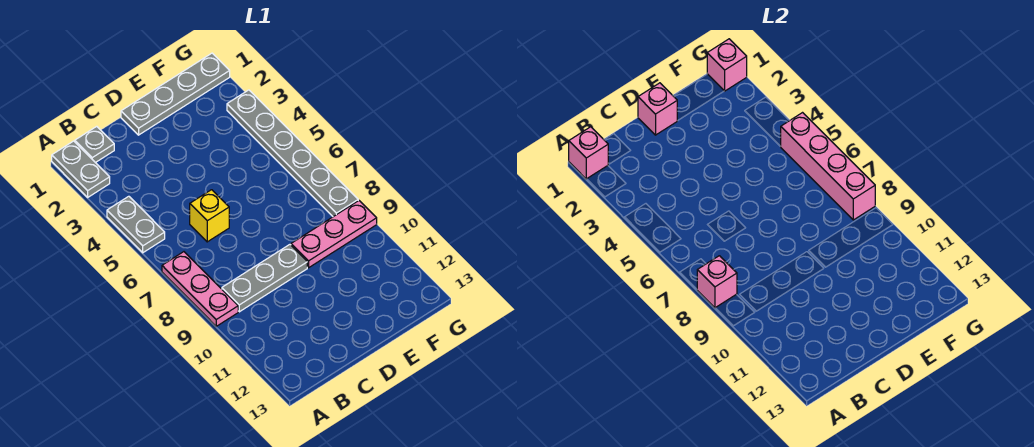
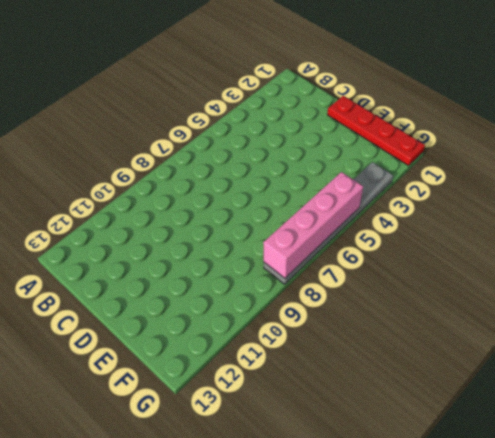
red plate D1:G1 level 1 -> grey plate D1:G1 level 1
none -> grey plate A1:A2 level 1
none -> grey plate A4:A5 level 1
none -> pink plate A7:A9 level 1

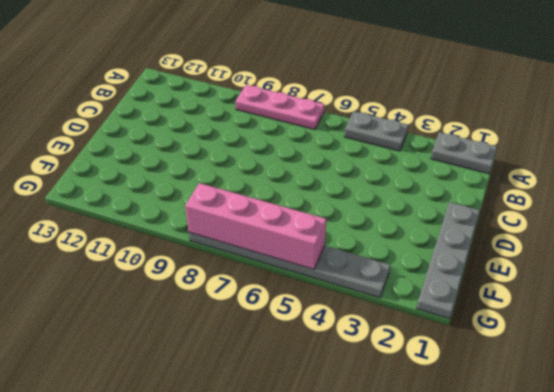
none -> grey plate B1 level 1
none -> grey plate B9:D9 level 1
none -> yellow brick C6 level 1

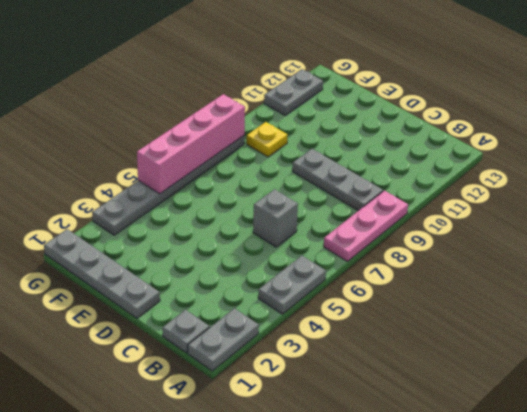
grey brick C6 level 1 -> yellow brick C6 level 1
yellow plate F9 level 1 -> pink plate E9:G9 level 1
grey plate G11:G12 level 1 -> none
none -> pink brick A1 level 2
none -> pink brick A8 level 2
none -> pink brick D1 level 2

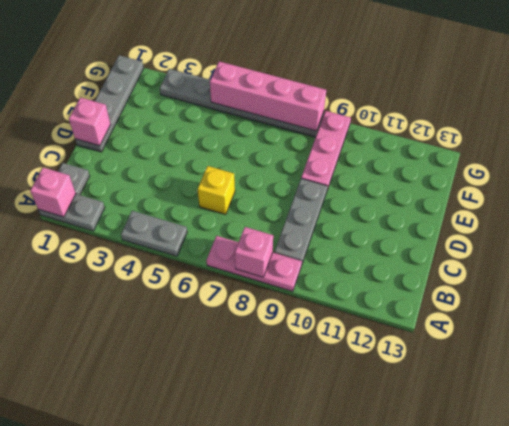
none -> pink brick G1 level 2

